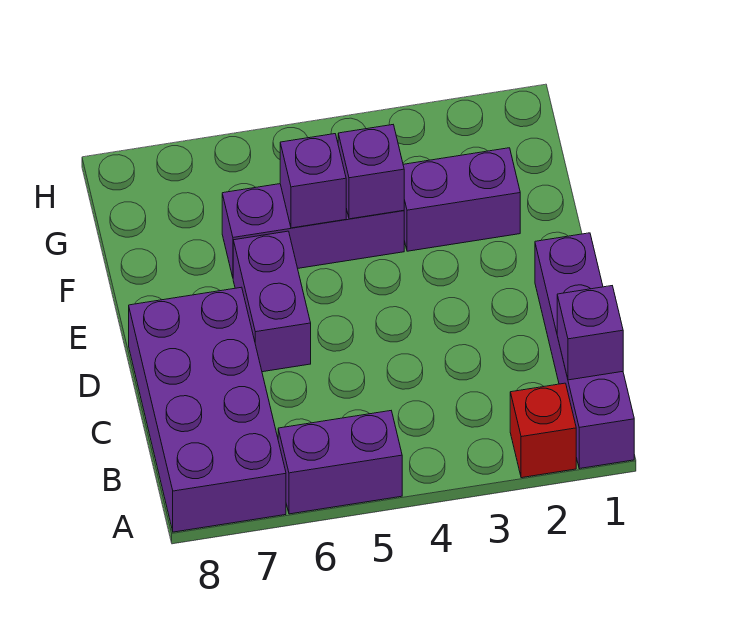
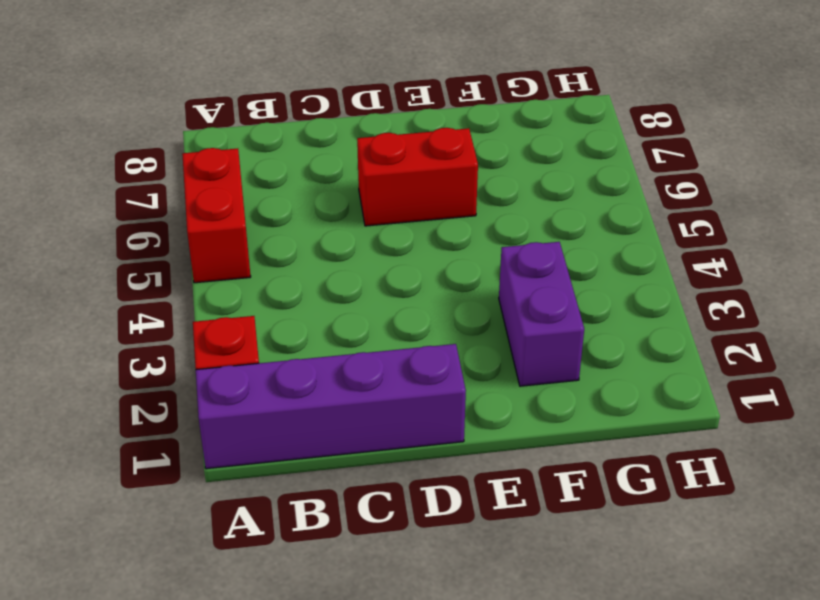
red brick A5:A6 level 1 -> purple brick A5:A6 level 1
red brick D6:E6 level 1 -> purple brick D6:E6 level 1
none -> purple brick A7:D8 level 1
none -> purple brick F4:F6 level 1

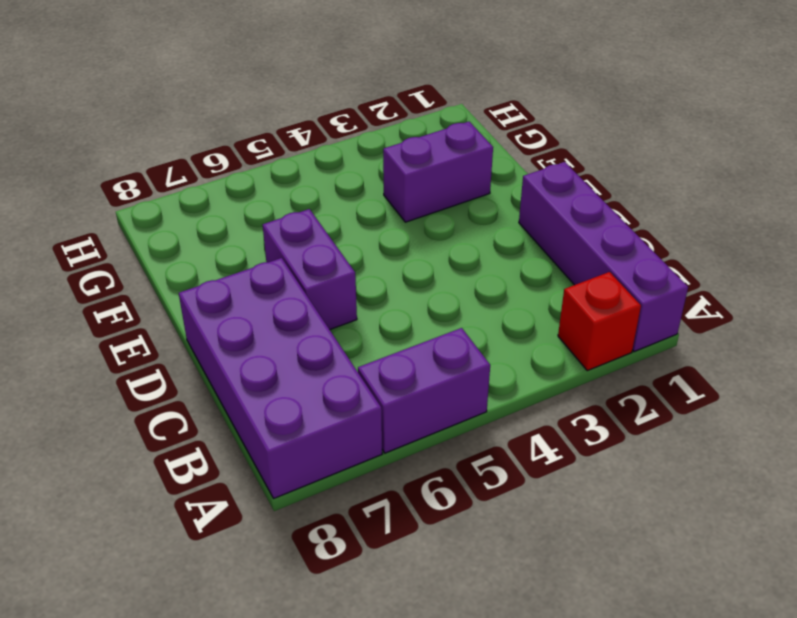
none -> purple brick F4:F6 level 1
none -> purple brick B1 level 2

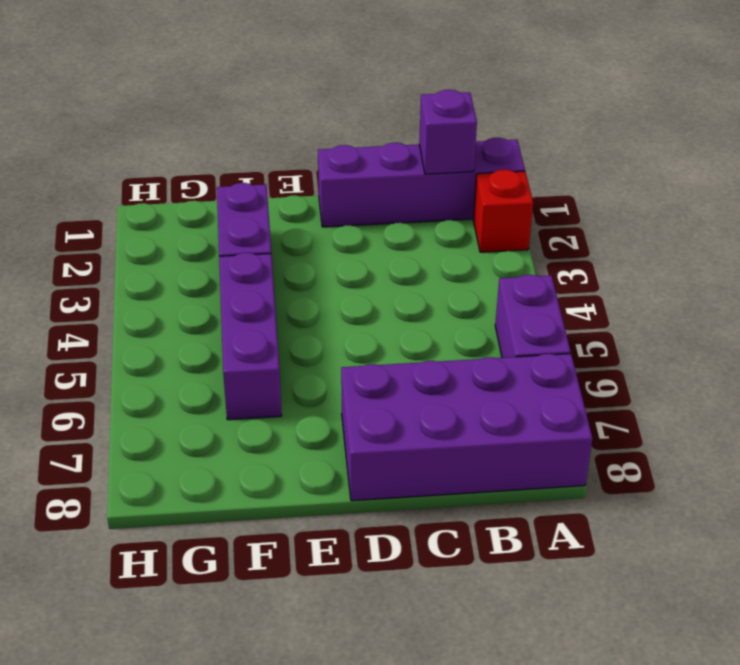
none -> purple brick D6:E6 level 1
none -> purple brick F4 level 2

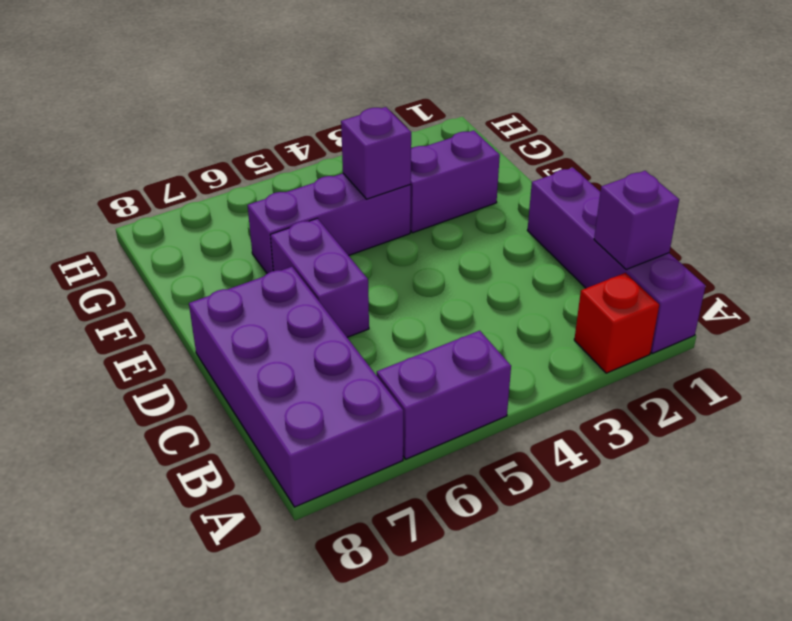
none -> purple brick F5 level 2

